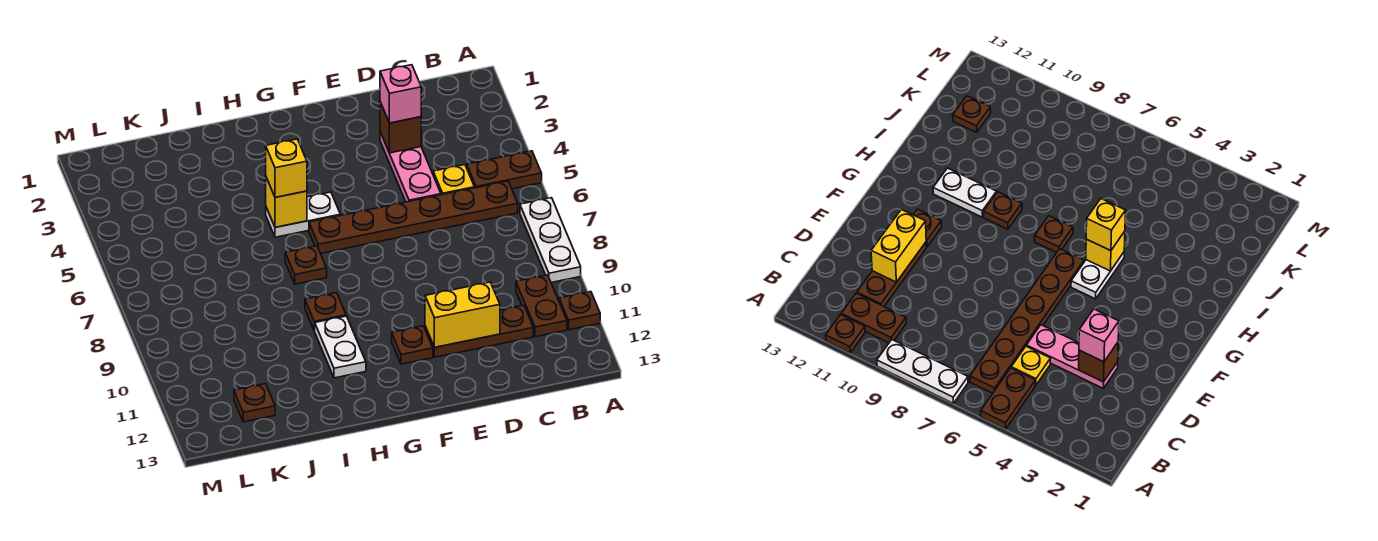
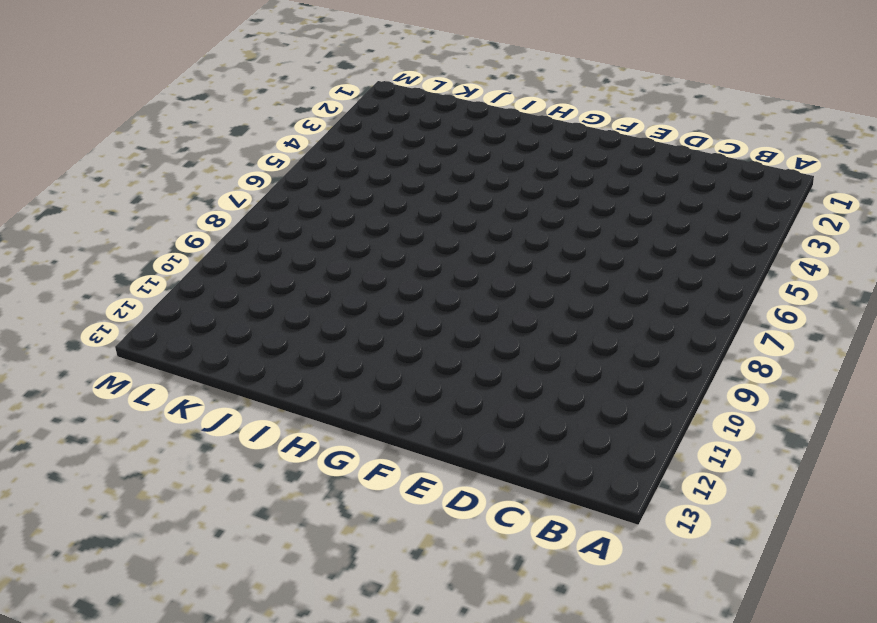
none -> brown plate A5:B5 level 1
none -> white plate A7:A9 level 1
none -> brown plate A11 level 1

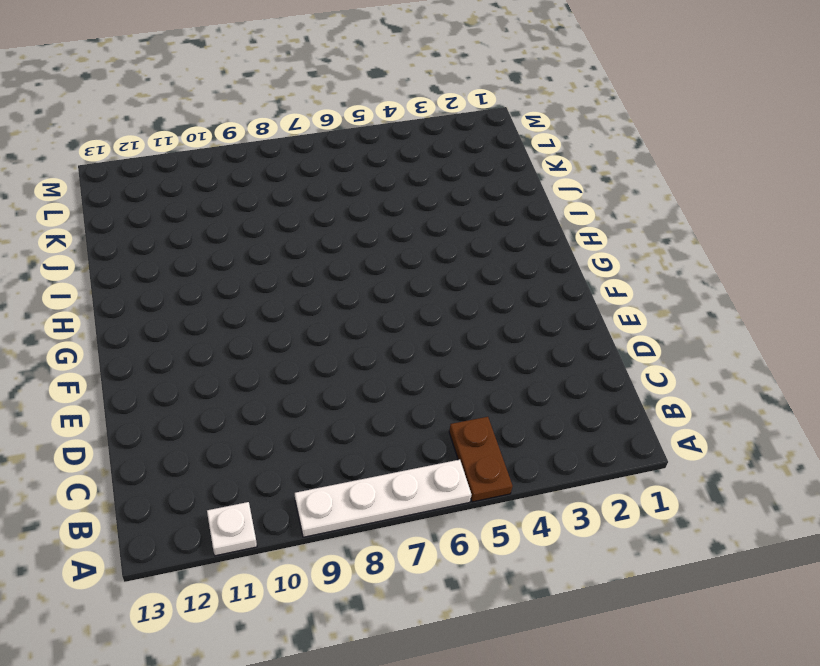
white plate A6:A9 level 1 -> white plate A7:A9 level 1
white plate A11 level 1 -> brown plate A11 level 1
none -> brown plate B6:G6 level 1
none -> brown plate B10:B11 level 1
none -> yellow plate C5 level 1

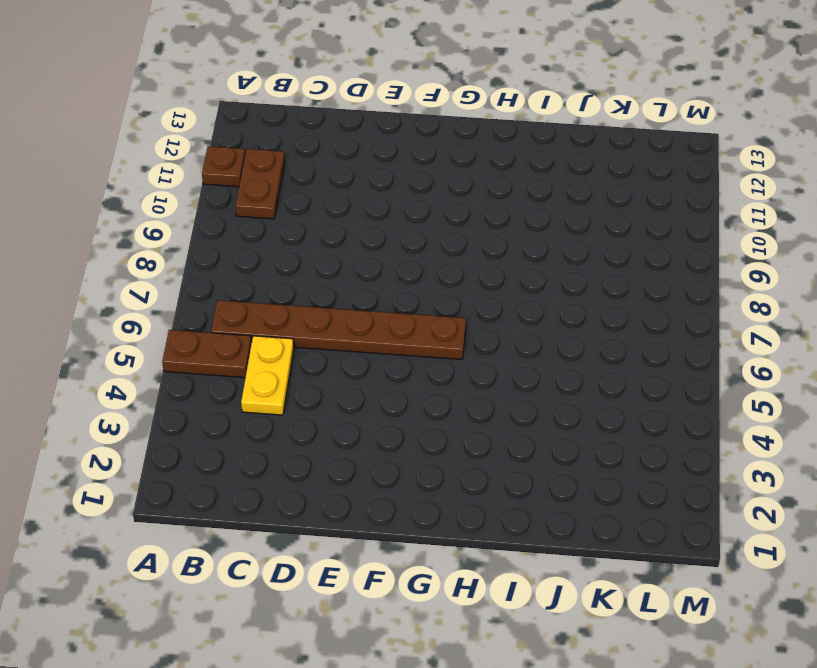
yellow plate C4:C5 level 1 -> yellow plate C5 level 1
none -> white plate A7:A9 level 1
none -> brown plate C11:E11 level 1
none -> pink plate D3:D5 level 1

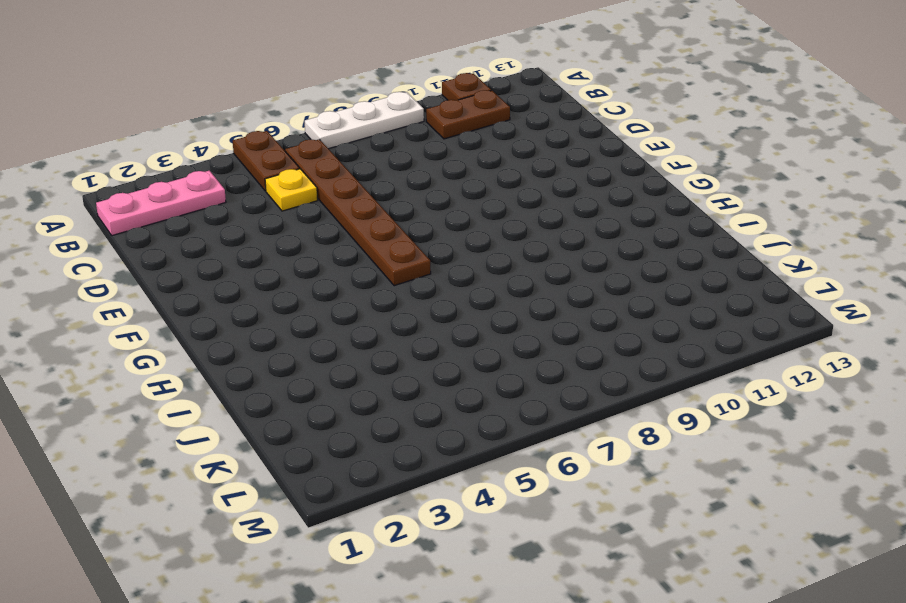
pink plate B1:B3 level 1 -> pink plate D3:D5 level 1
none -> brown plate C11:E11 level 1
none -> brown plate F11 level 1
none -> white plate G5:H5 level 1

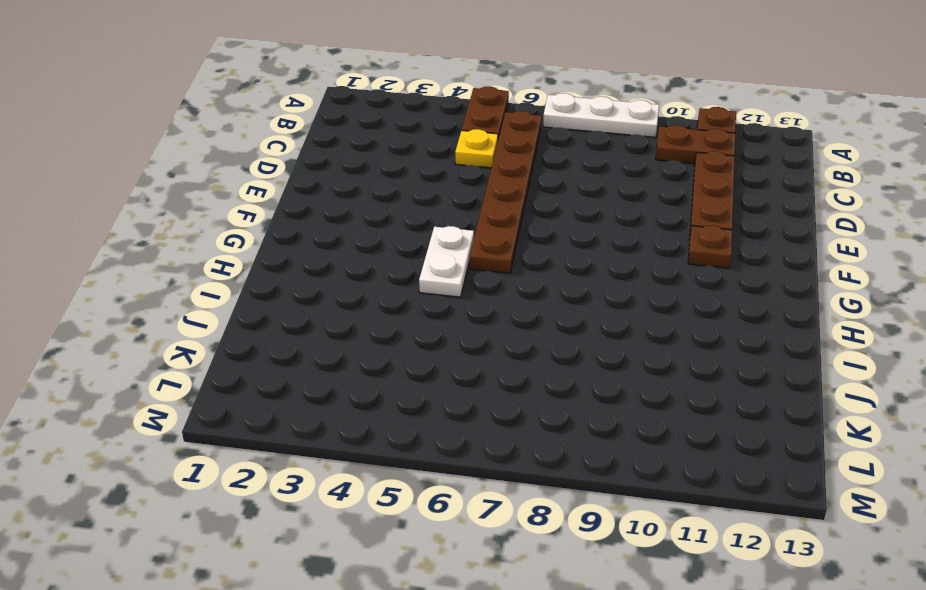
none -> pink plate D3:D5 level 1
none -> brown plate H7 level 1
none -> brown plate H9 level 1

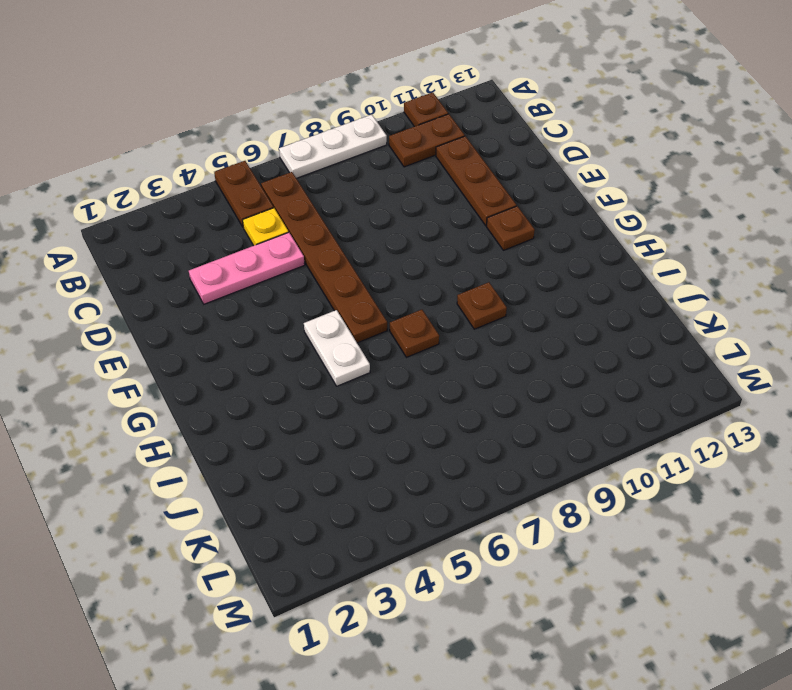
none -> white plate H10:H11 level 1
none -> brown plate K12 level 1
none -> brown brick D3 level 2

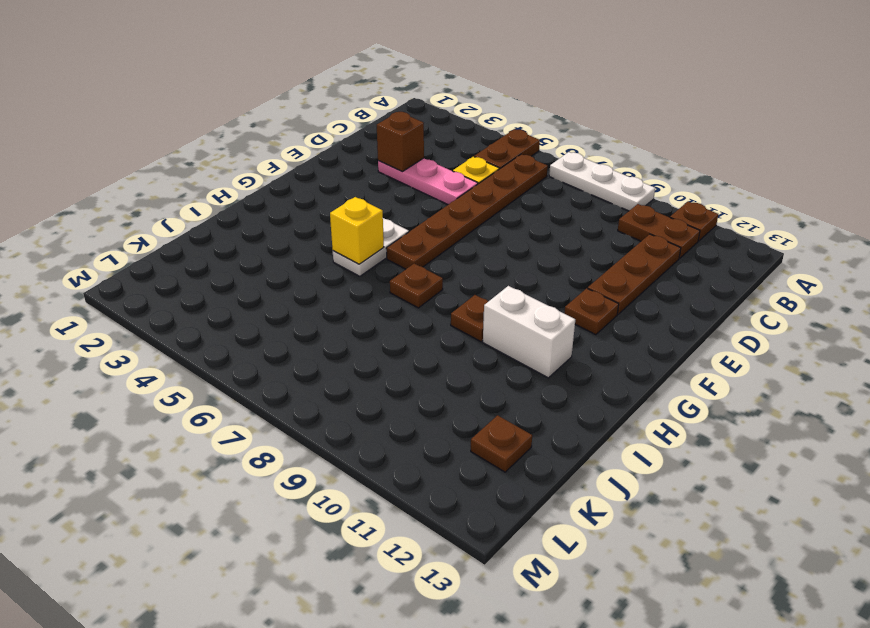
white brick H10:H11 level 1 -> white plate H10:H11 level 1
none -> yellow brick D11:E11 level 2
none -> pink brick D3 level 3
none -> yellow brick H5 level 3

